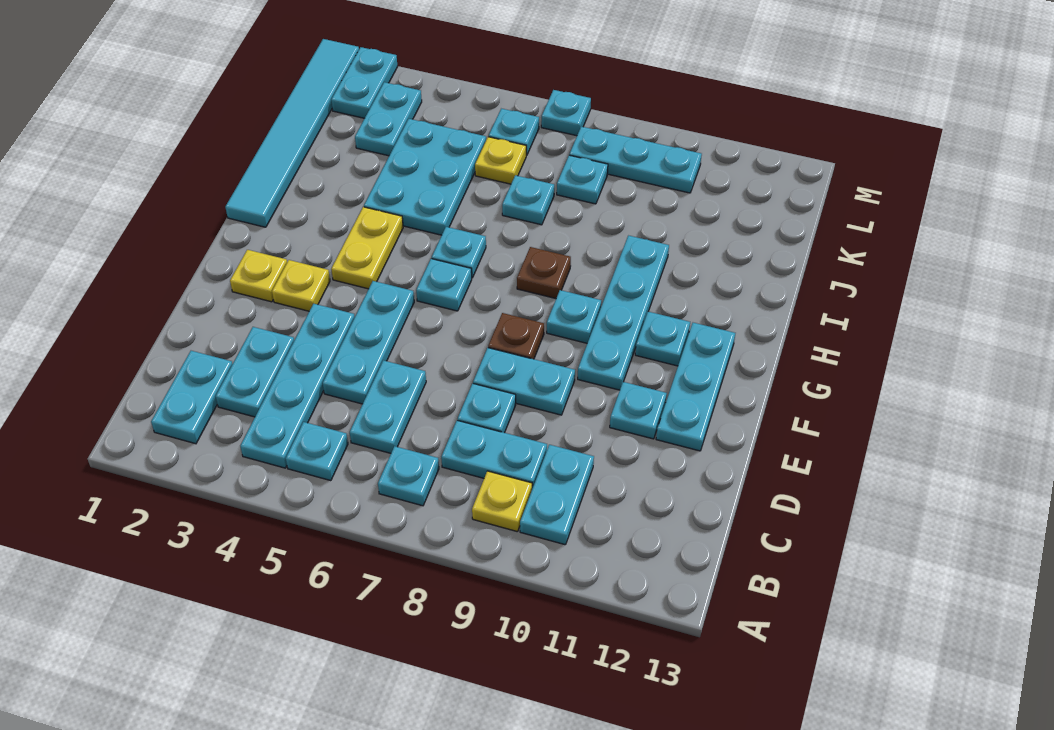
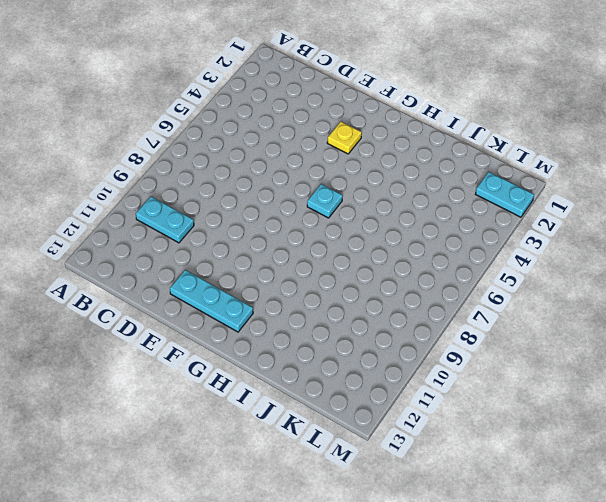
none -> cyan plate B2:C2 level 1
none -> cyan plate B4:E4 level 1
none -> cyan plate B5 level 1
none -> cyan plate B7 level 1

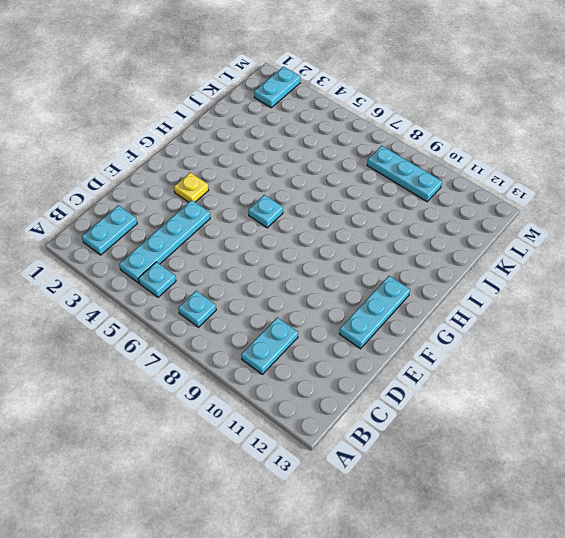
none -> yellow plate B9 level 1
none -> cyan plate C3:D3 level 1
none -> cyan plate C6:D6 level 1
none -> cyan plate C8:C9 level 1

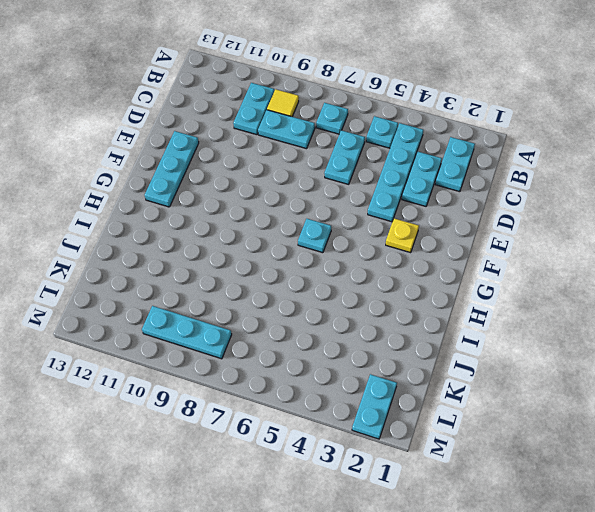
yellow tile B9 level 1 -> yellow plate B9 level 1
none -> cyan plate D5:F5 level 1
none -> cyan plate D8 level 1
none -> cyan plate E8:E9 level 1
none -> cyan plate E11 level 1

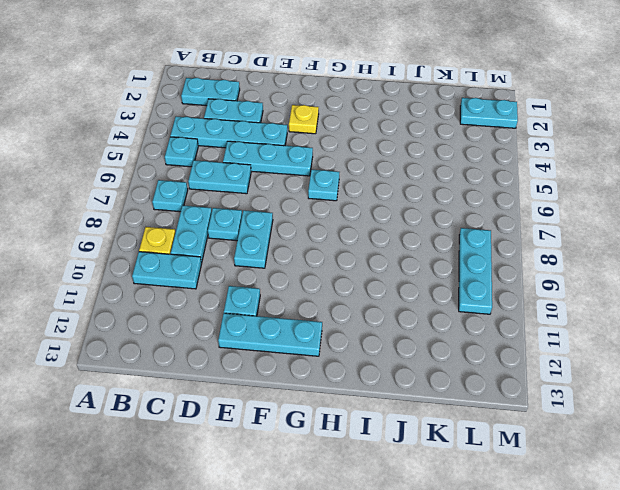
none -> yellow plate F2 level 1
none -> brown plate F8 level 1
none -> cyan plate F10:I10 level 1
none -> yellow plate G4:H4 level 1

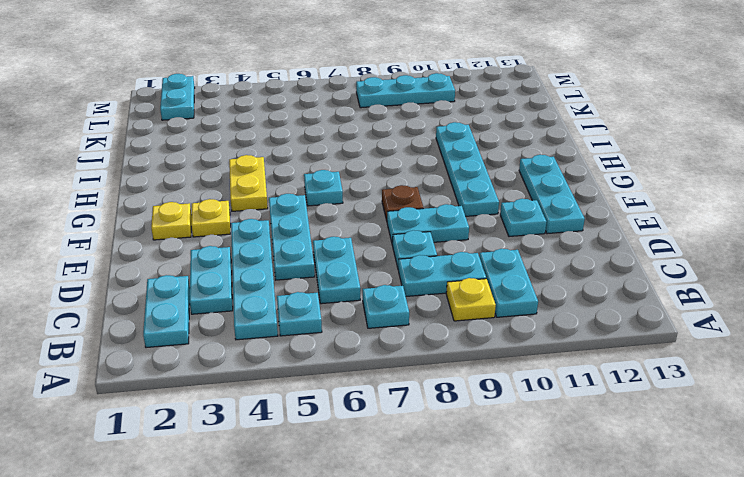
none -> cyan plate G9 level 1
none -> cyan plate G11 level 1
none -> cyan tile H1:M1 level 1
none -> cyan plate H6 level 1

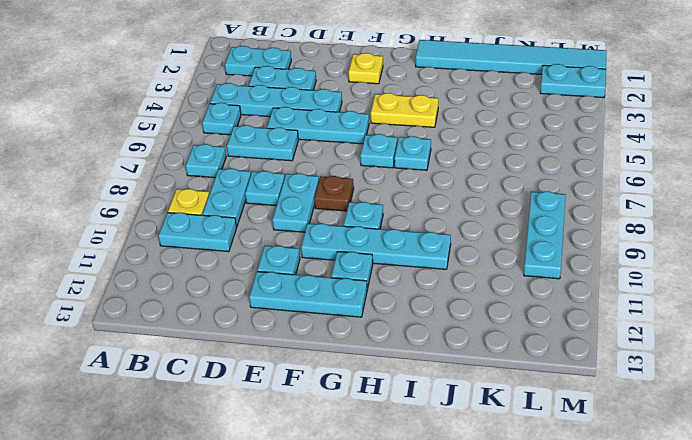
none -> yellow plate F3 level 1
none -> brown plate H8 level 1
none -> cyan plate I4:K5 level 1
none -> cyan plate J7 level 1

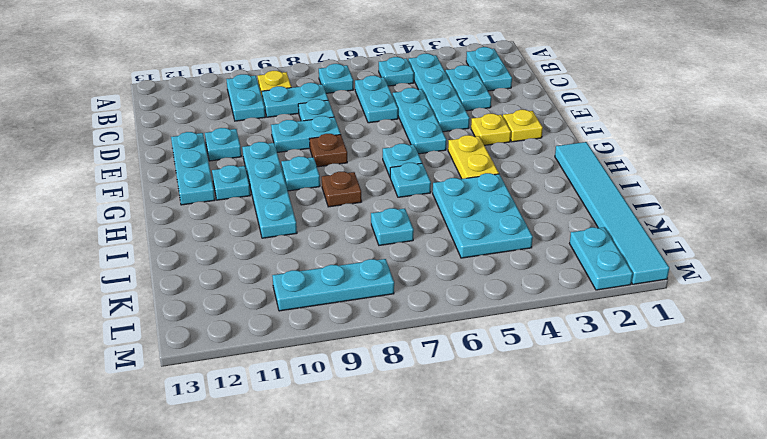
none -> cyan plate K3:L3 level 1
none -> yellow plate K6 level 1
none -> cyan plate K8 level 1
none -> cyan plate L6 level 1

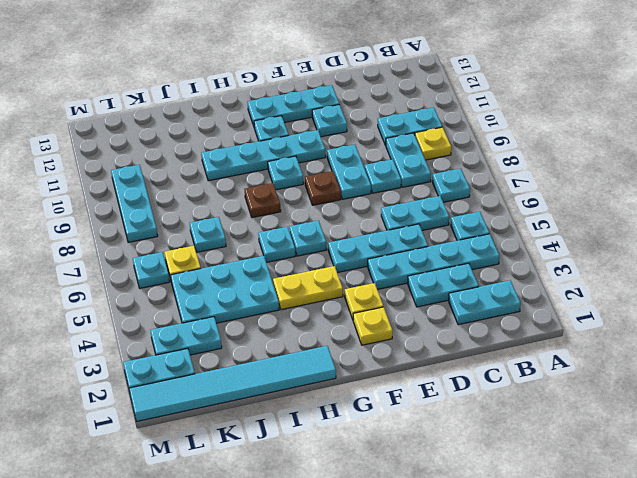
none -> cyan plate K8 level 1
none -> cyan plate M7 level 1

